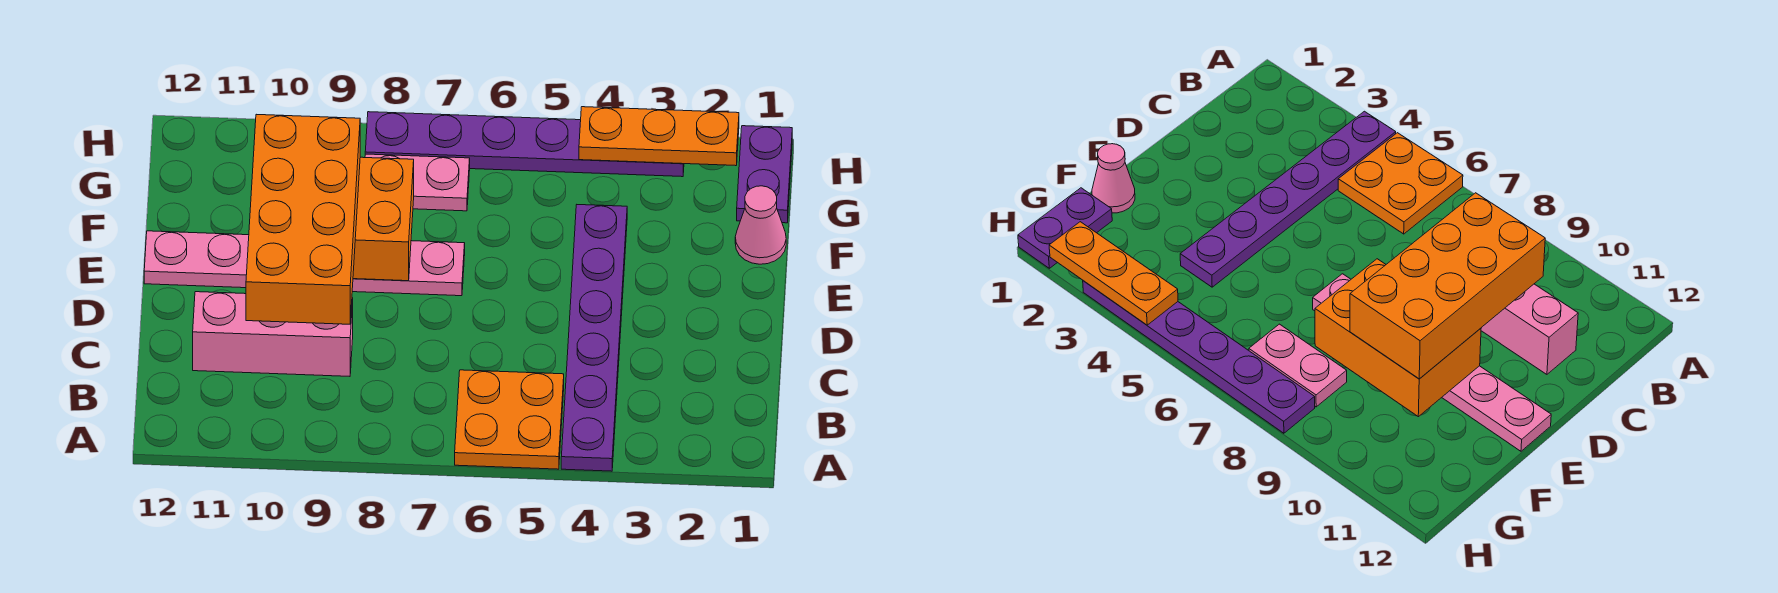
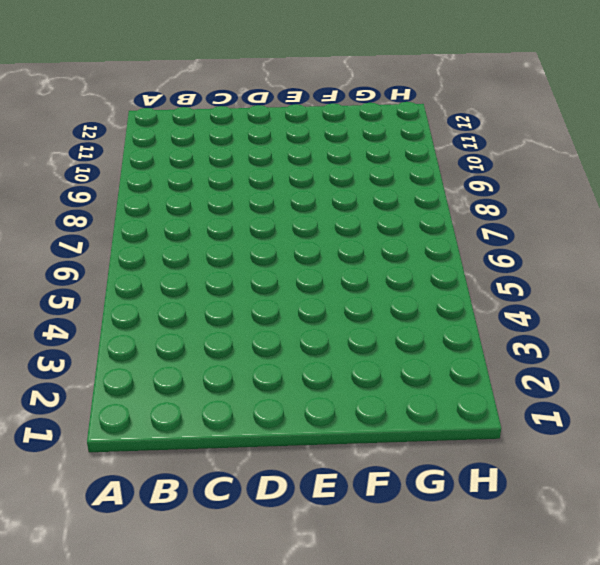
none -> purple plate A4:F4 level 1
none -> orange plate A5:B6 level 1

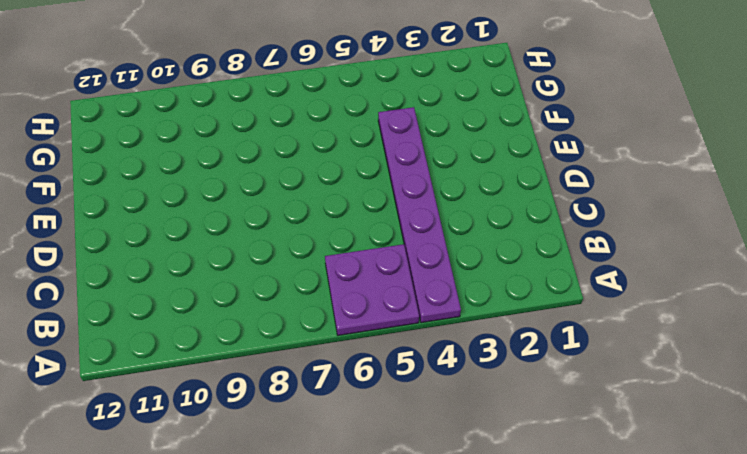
purple plate A5:B6 level 1 -> orange plate A5:B6 level 1
none -> pink brick C9:C11 level 1
none -> pink plate E7:E12 level 1

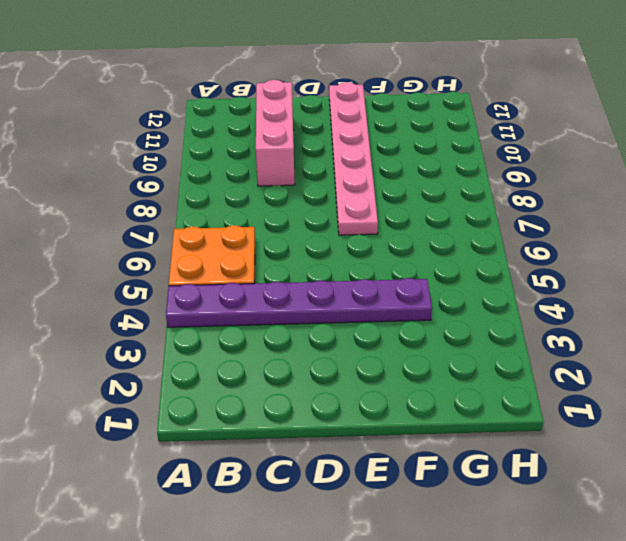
none -> pink cone F1 level 1
none -> purple plate G1:H1 level 1

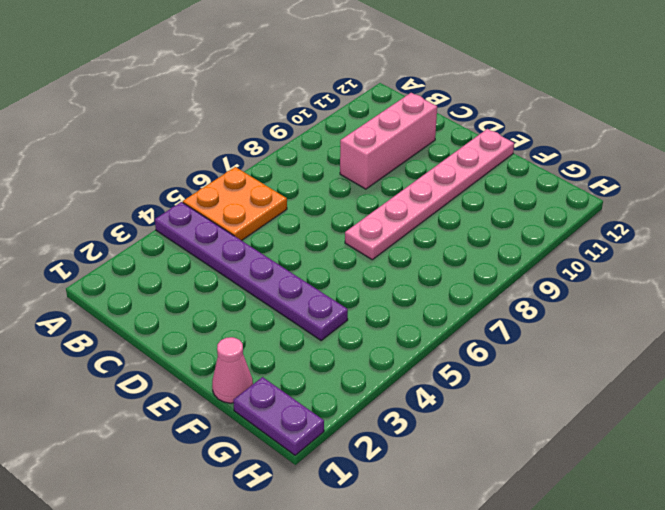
none -> pink plate G7:G8 level 1
none -> purple plate H3:H8 level 1

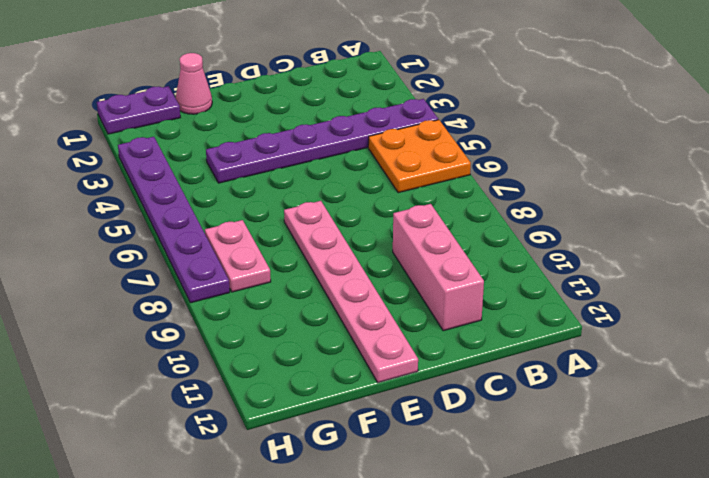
none -> orange brick E8:F10 level 2
none -> orange plate H2:H4 level 2

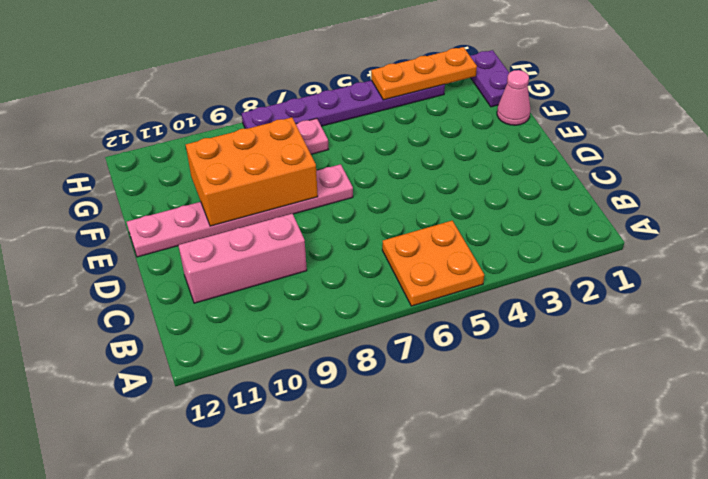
none -> purple plate A4:F4 level 1
none -> orange brick C9:F10 level 3

